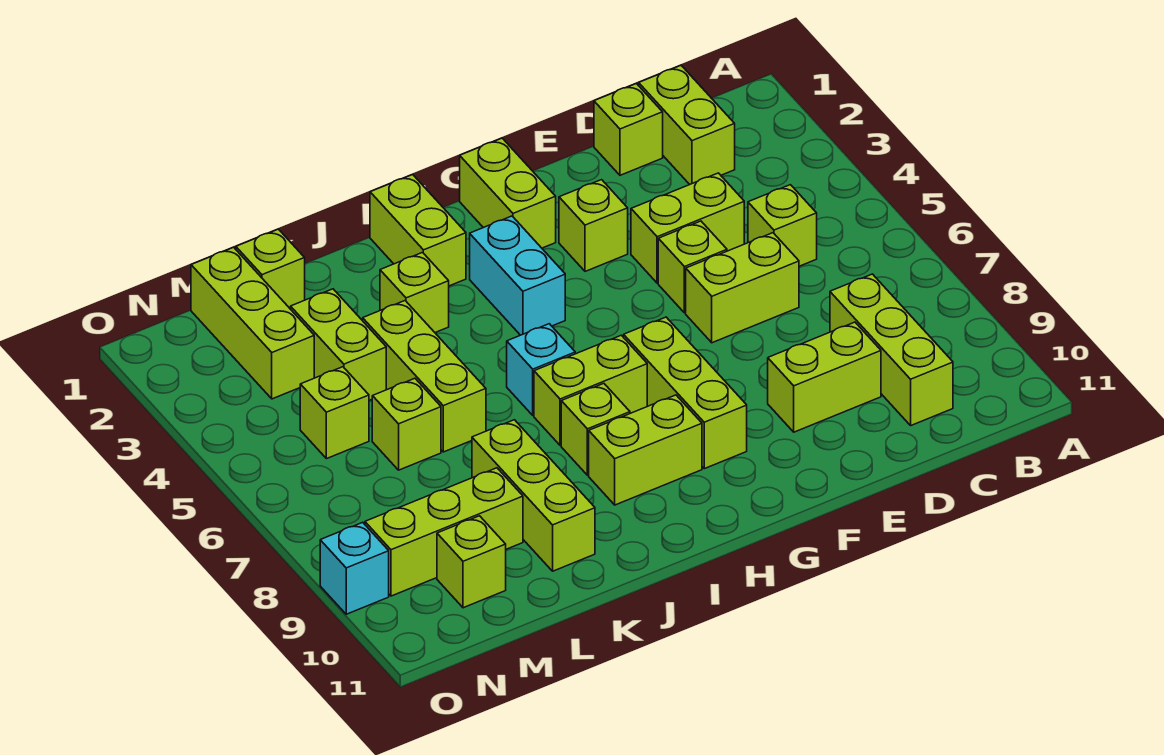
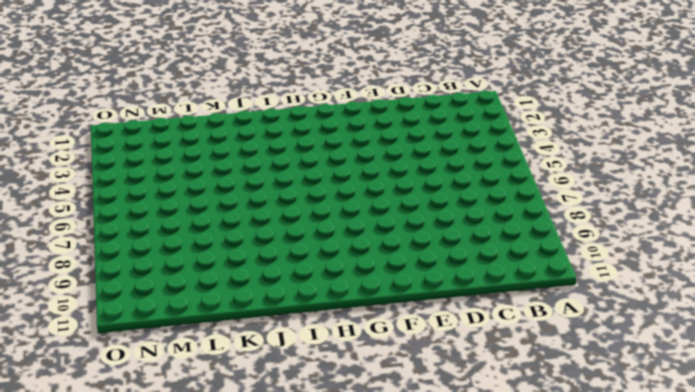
none -> lime brick C1:C2 level 1
none -> lime brick C5 level 1
none -> lime brick C8:C10 level 1

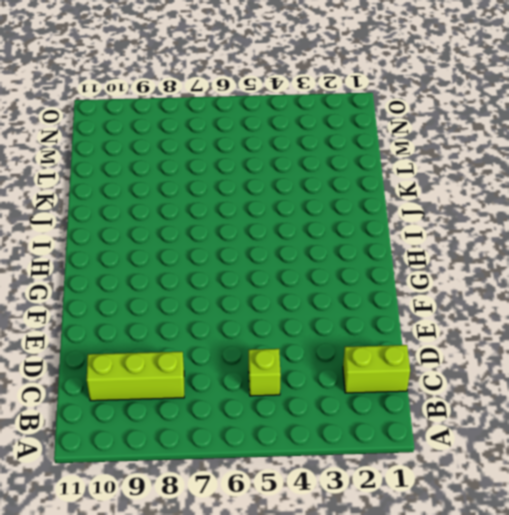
none -> lime brick D1 level 1
none -> lime brick D4:E4 level 1
none -> lime brick D6:E6 level 1

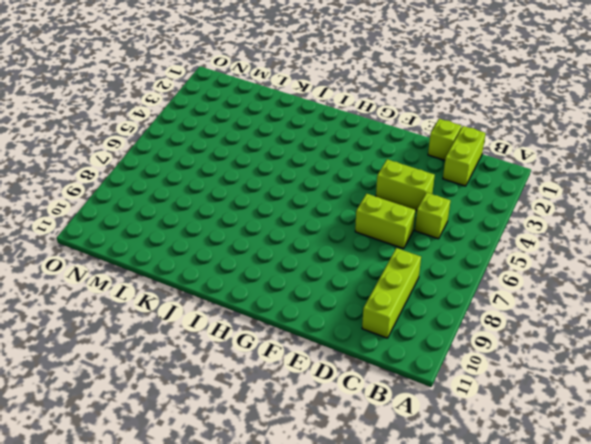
none -> lime brick D9:E9 level 1
none -> lime brick E5 level 1
none -> lime brick F3 level 1

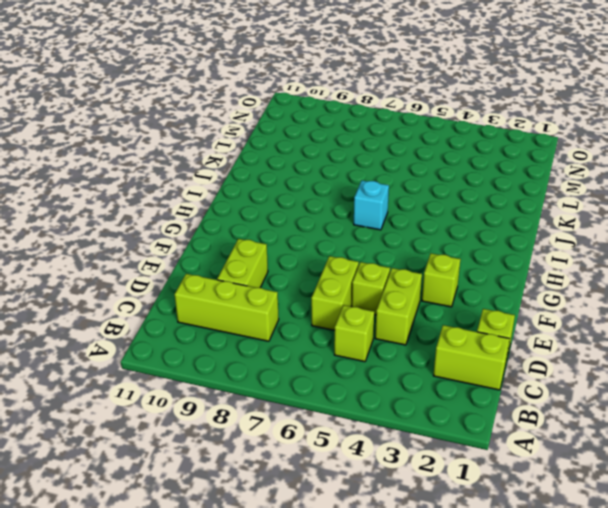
none -> lime brick G1:G2 level 1
none -> lime brick G7:G9 level 1
none -> cyan brick H3:H4 level 1

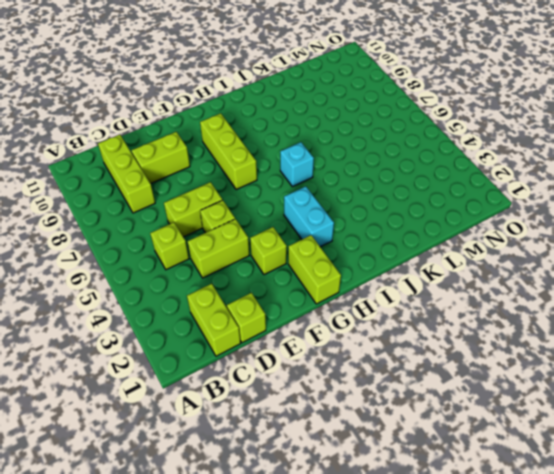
none -> lime brick H7:I7 level 1
none -> lime brick H9:I9 level 1
none -> lime brick I1:I2 level 1

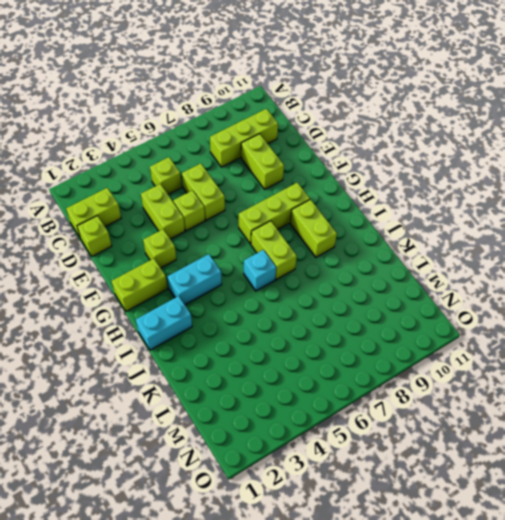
cyan brick I1:I2 level 1 -> lime brick I1:I2 level 1
none -> lime brick I8 level 1
none -> lime brick J3 level 1
none -> lime brick K4:K6 level 1

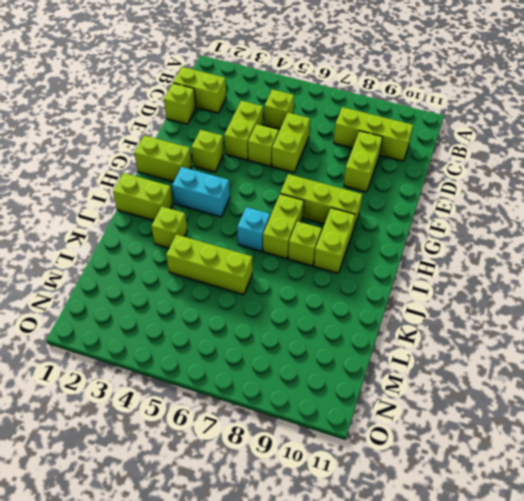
none -> lime brick K8:K10 level 1
none -> lime brick L1 level 1
none -> lime brick L3:L4 level 1

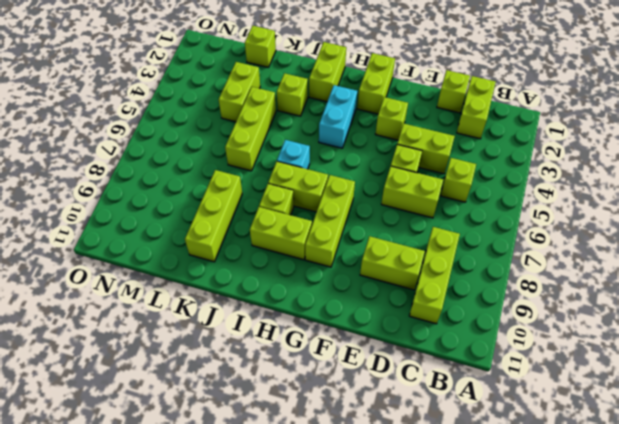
none -> lime brick L6 level 1
none -> lime brick L9:N9 level 1
none -> lime brick M1:M3 level 1

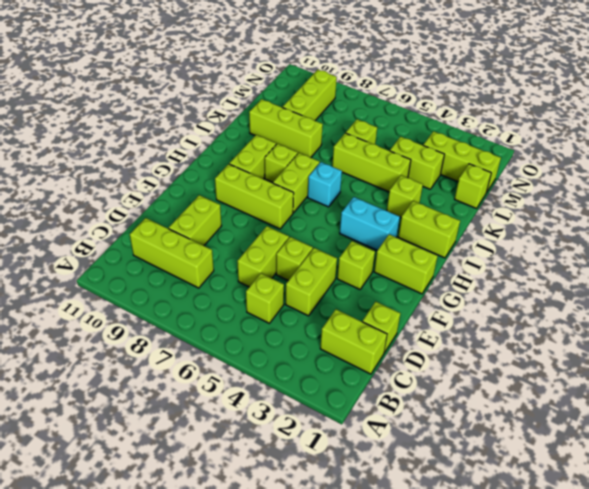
none -> lime brick M5 level 1
none -> lime brick M10 level 1
none -> cyan brick O9 level 1

